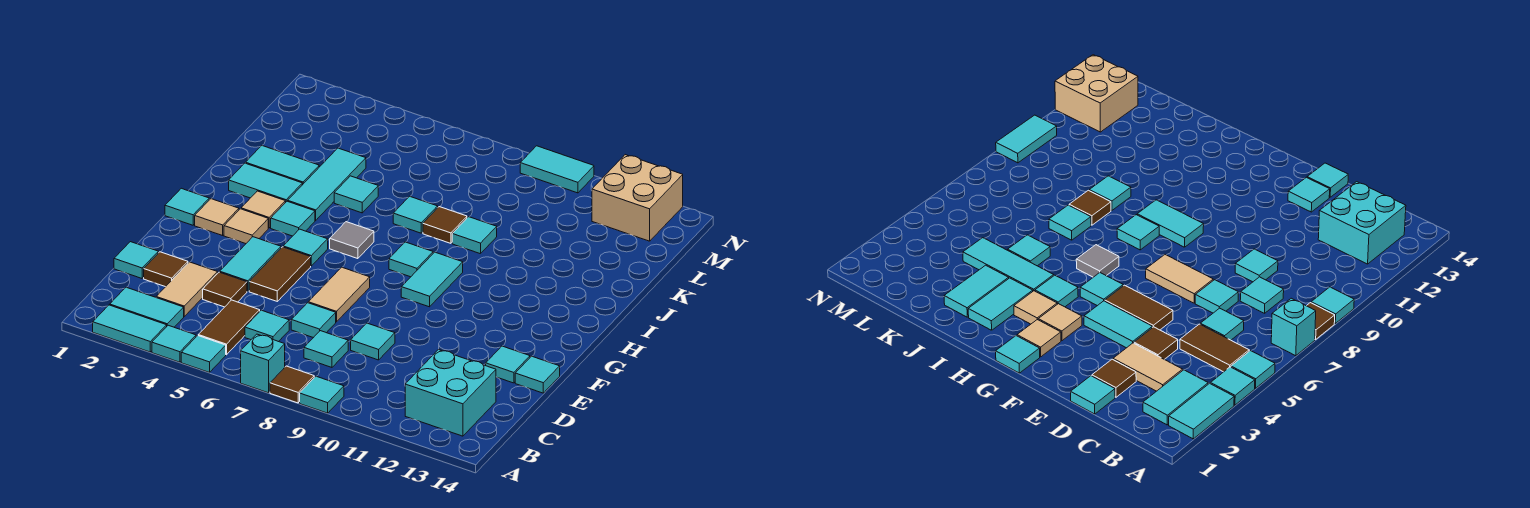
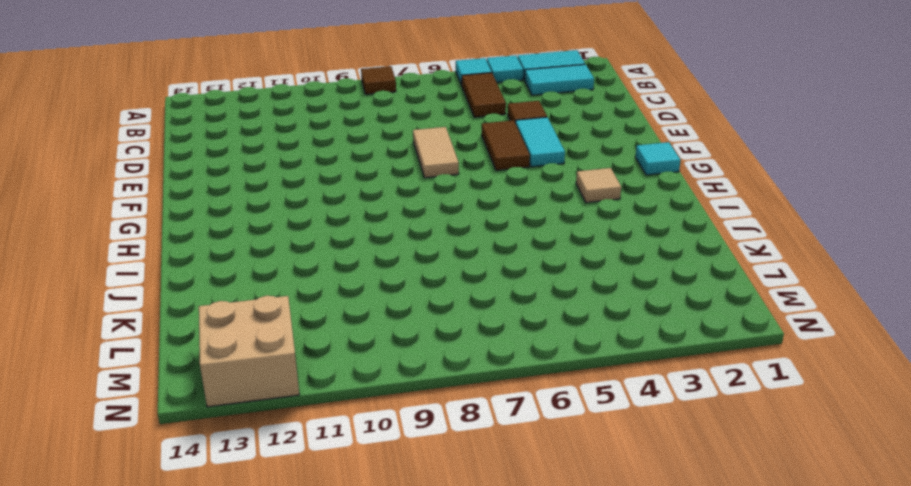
none -> cyan brick A7 level 1
none -> cyan tile A9 level 1
none -> cyan brick B12:C13 level 1
none -> tan tile C3:D3 level 1

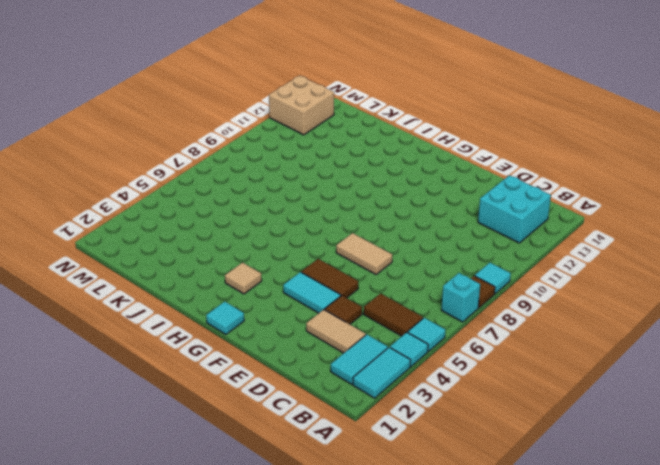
none -> cyan tile C6 level 1
none -> cyan tile C8 level 1
none -> cyan tile D1 level 1
none -> brown tile D2 level 1

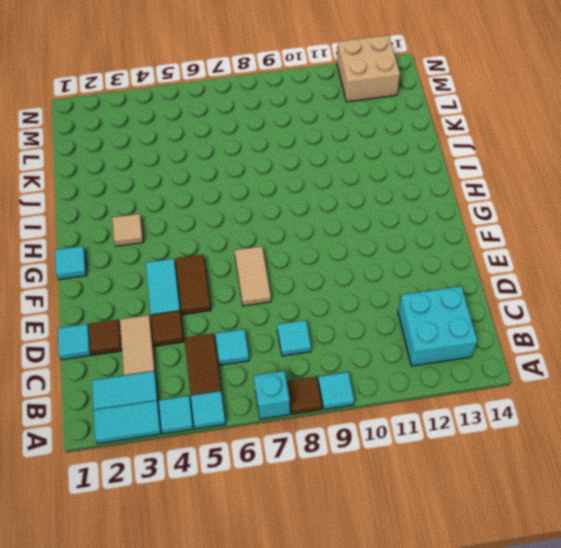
none -> cyan tile D7 level 1
none -> cyan tile D9 level 1
none -> cyan tile E13 level 1
none -> cyan tile E14 level 1

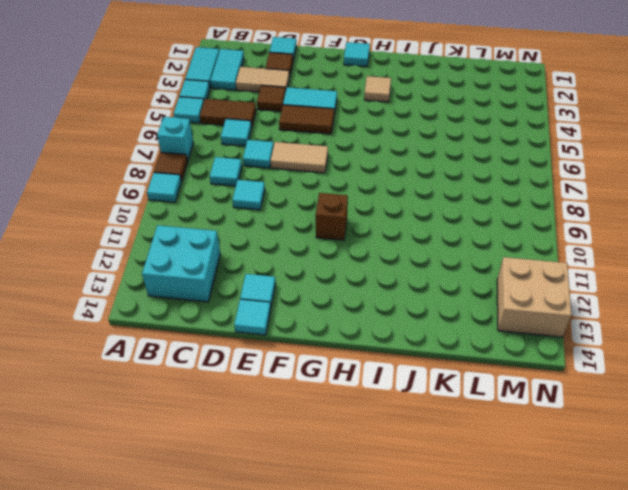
brown brick G10 level 1 -> none
none -> tan tile G2 level 1
none -> tan tile G3 level 1
none -> cyan tile G5 level 1
none -> cyan tile G9:H9 level 1

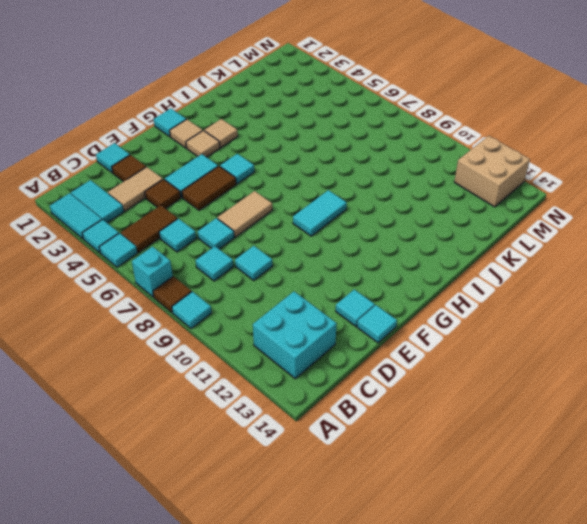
none -> cyan tile H4 level 1
none -> grey tile H6 level 1
none -> cyan tile H8 level 1
none -> cyan tile I2:I3 level 1

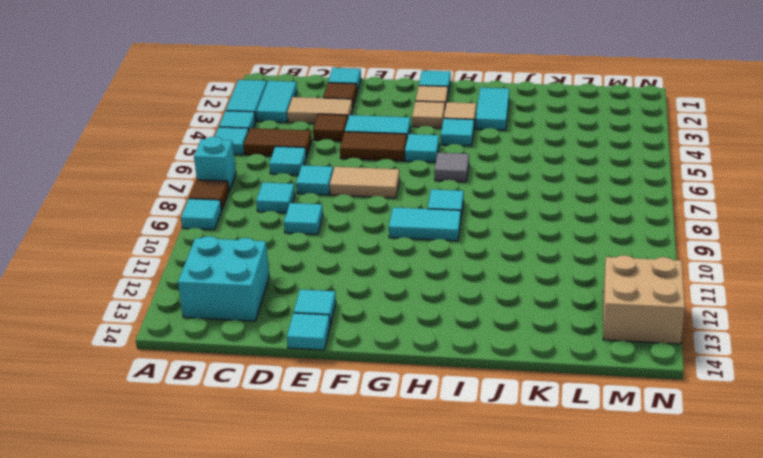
none -> cyan tile I4:K4 level 1
none -> cyan tile J2:J3 level 1
none -> cyan tile J5 level 1
none -> cyan tile J7 level 1

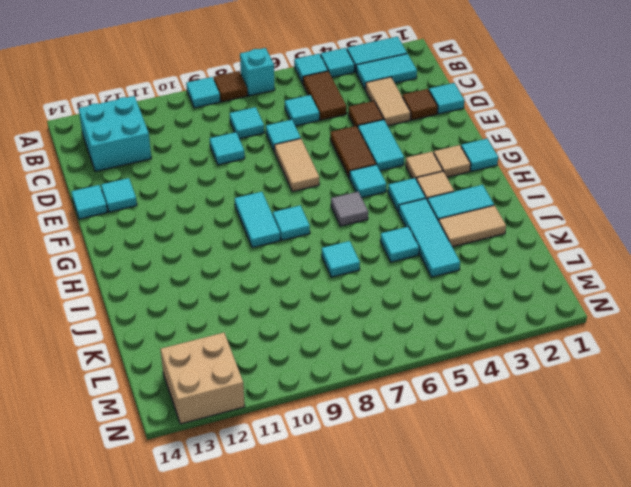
tan tile J2:J3 level 1 -> cyan tile J2:J3 level 1
none -> brown tile J8 level 1
none -> cyan tile J9 level 1
none -> cyan tile N9:N10 level 1

